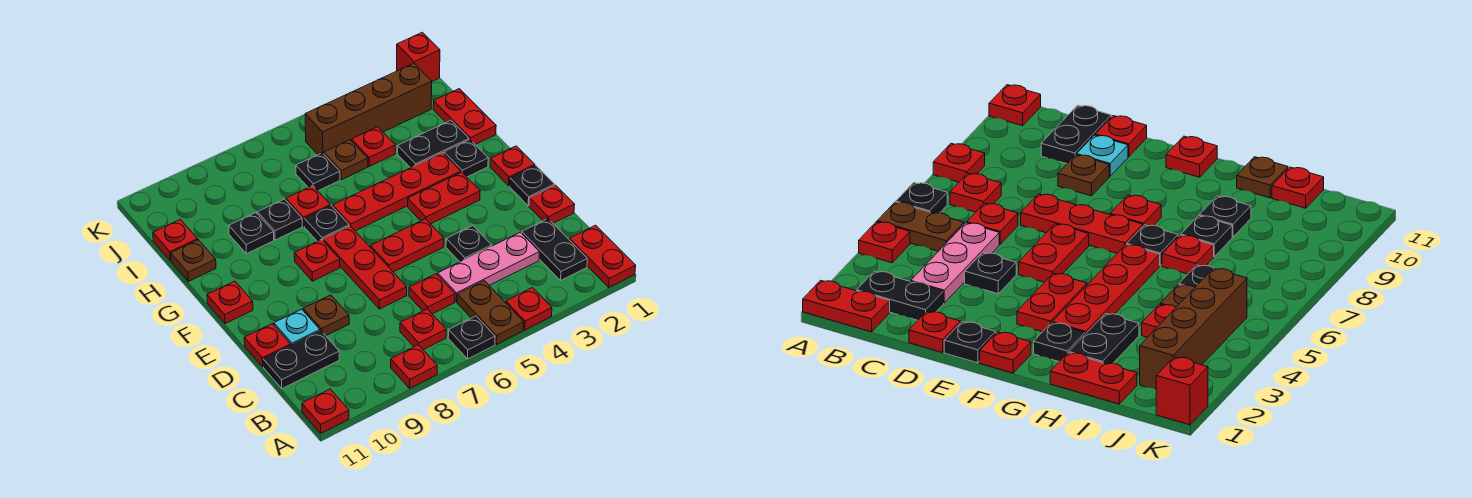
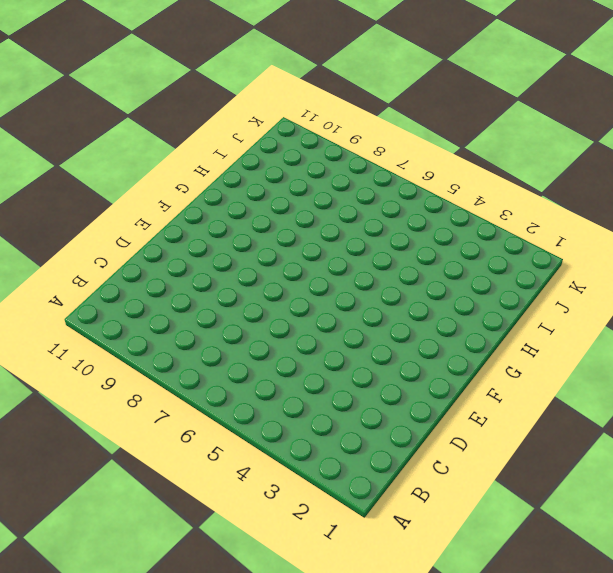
none -> red plate A1:B1 level 1
none -> red plate A4 level 1
none -> brown plate A5:B5 level 1
none -> black plate A6 level 1

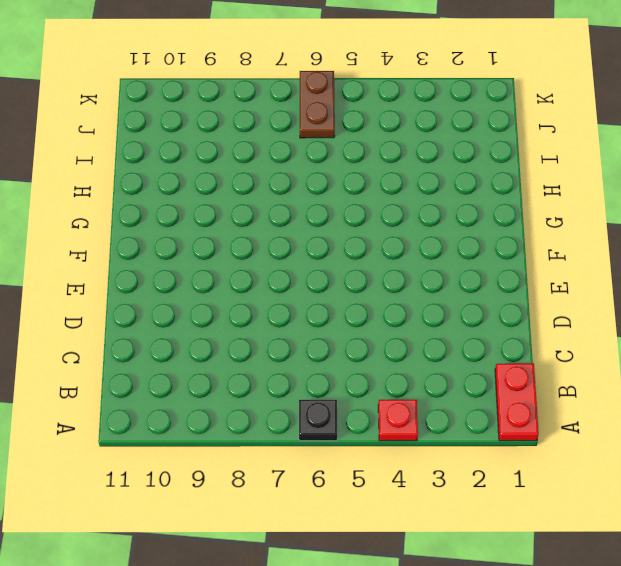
brown plate J6:K6 level 1 -> brown plate A5:B5 level 1
none -> red plate A8 level 1
none -> red plate A11 level 1
none -> black plate B2:C2 level 1
none -> red plate B7 level 1

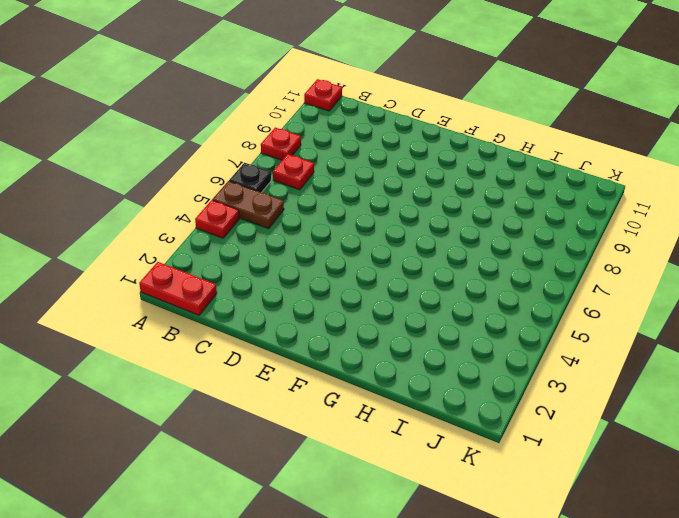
none -> black plate B2:C2 level 1
none -> pink plate C3:C5 level 1
none -> red plate C6 level 1
none -> black plate C10:C11 level 1

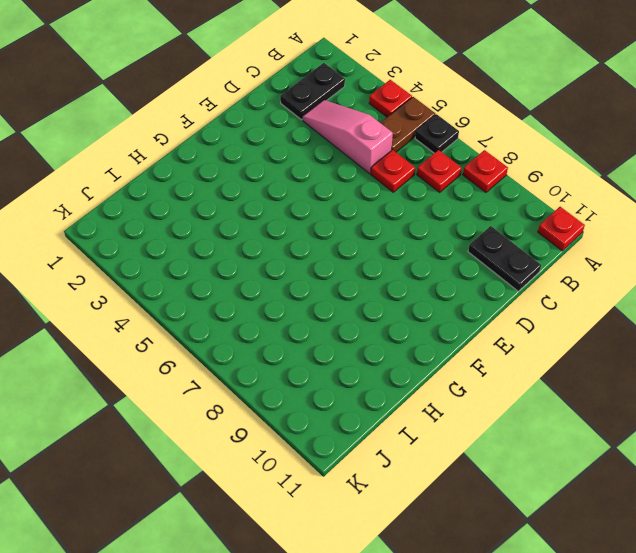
pink slope C3:C5 level 1 top 5 -> pink plate C3:C5 level 1
none -> red plate A1:B1 level 1
none -> red plate D1 level 1
none -> black plate D4 level 1
none -> red plate D7:F7 level 1

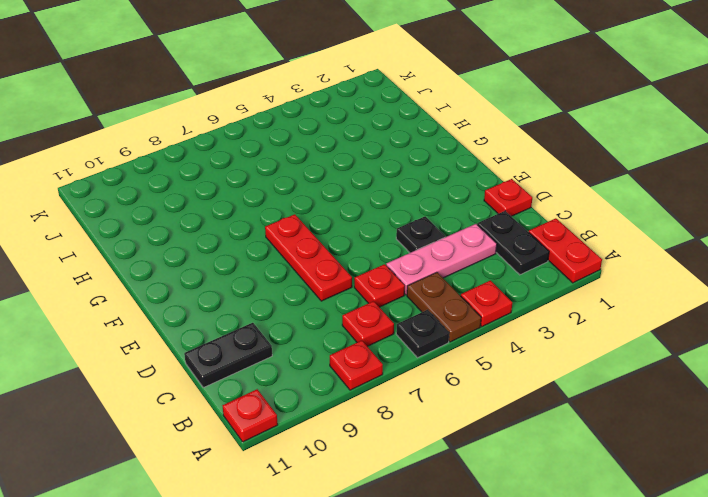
none -> brown plate D9 level 1
none -> cyan plate D10 level 1
none -> red plate D11 level 1
none -> black plate E1 level 1

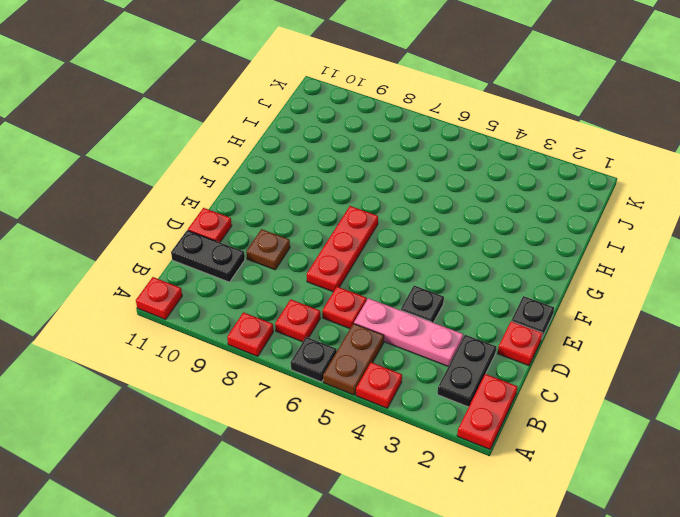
none -> cyan plate D10 level 1
none -> red plate E5:E6 level 1
none -> red plate F1 level 1
none -> red plate F3:F4 level 1

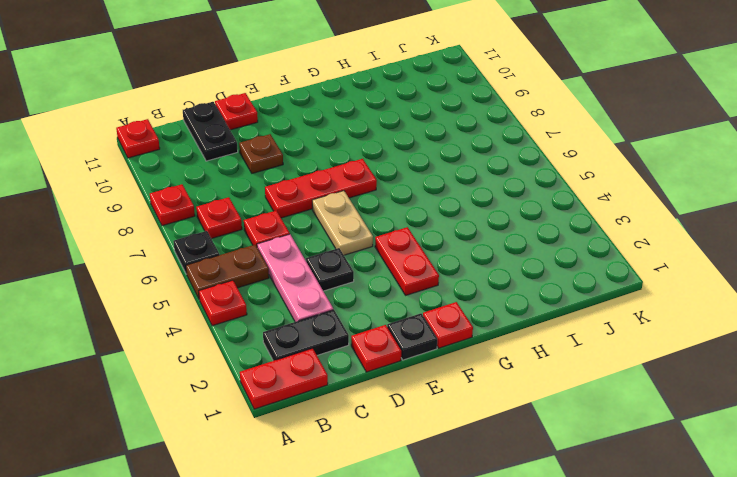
tan plate E5:E6 level 1 -> red plate E5:E6 level 1
none -> cyan plate D10 level 1
none -> red plate F8 level 1
none -> red plate F11 level 1
none -> black plate G2 level 1

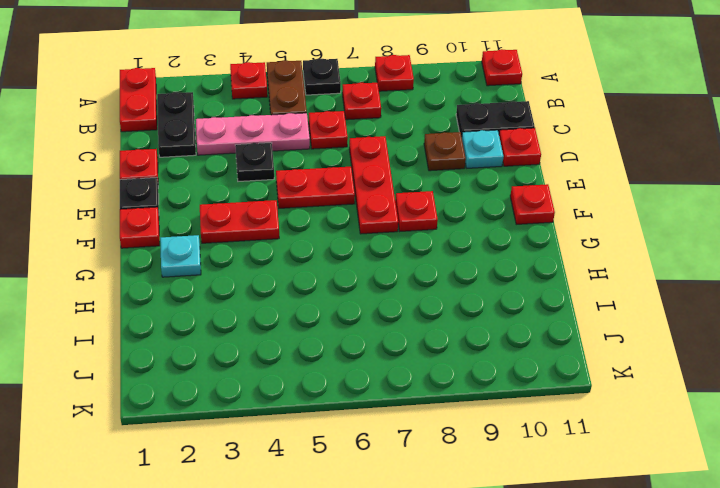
cyan plate G2 level 1 -> black plate G2 level 1
none -> red plate G3:G6 level 1
none -> black plate G7 level 1
none -> red plate H1:I1 level 1
none -> black plate H2:H3 level 1

